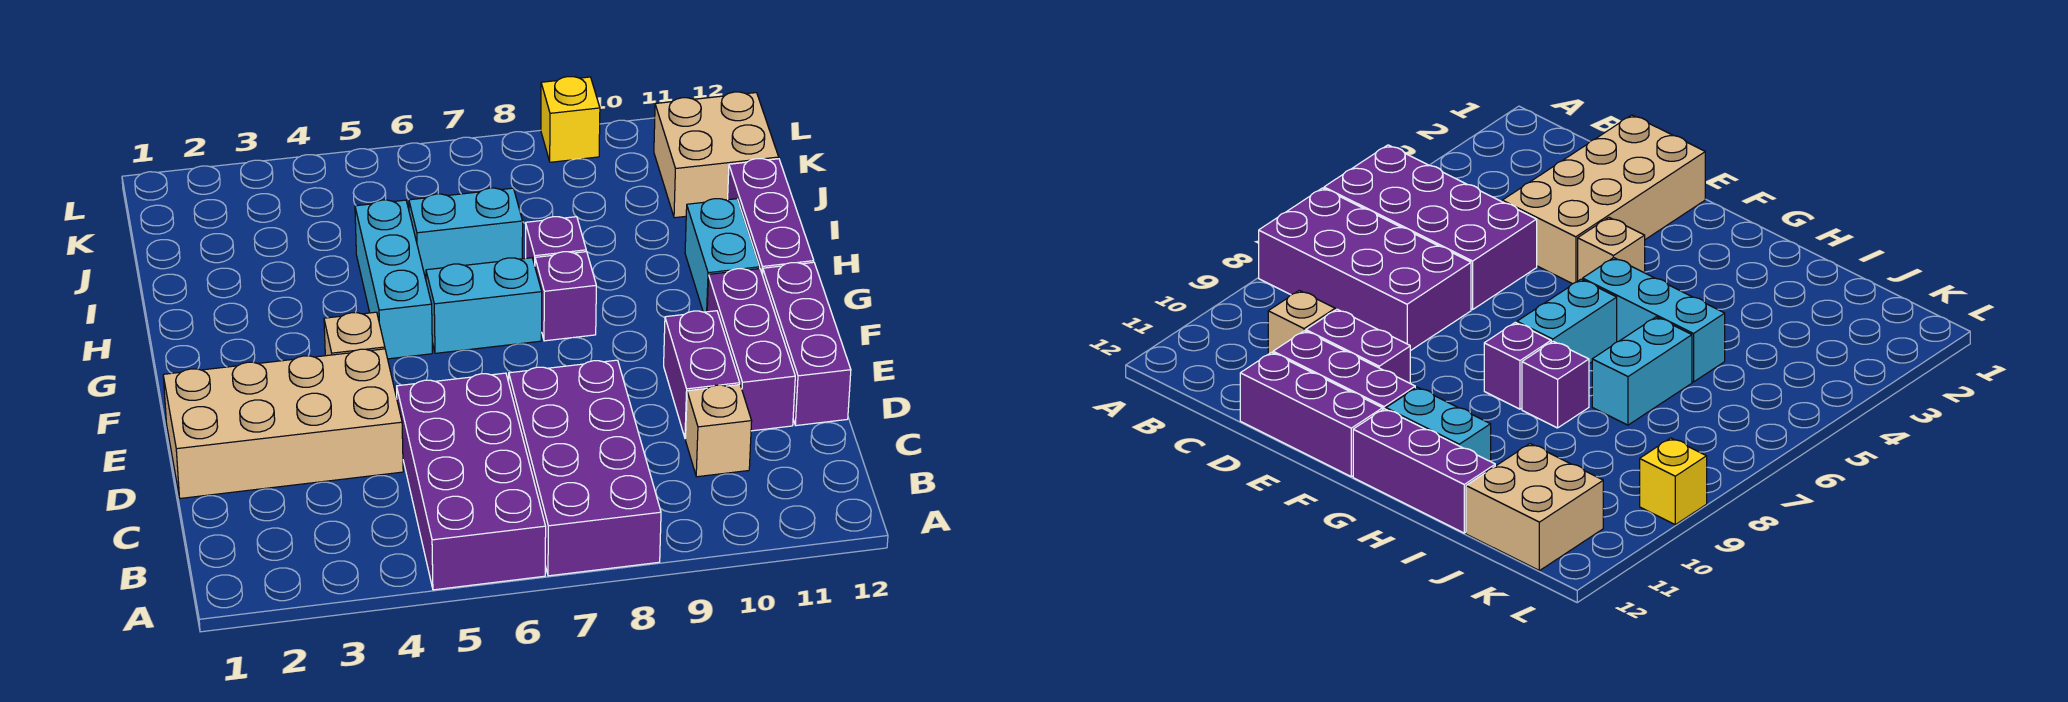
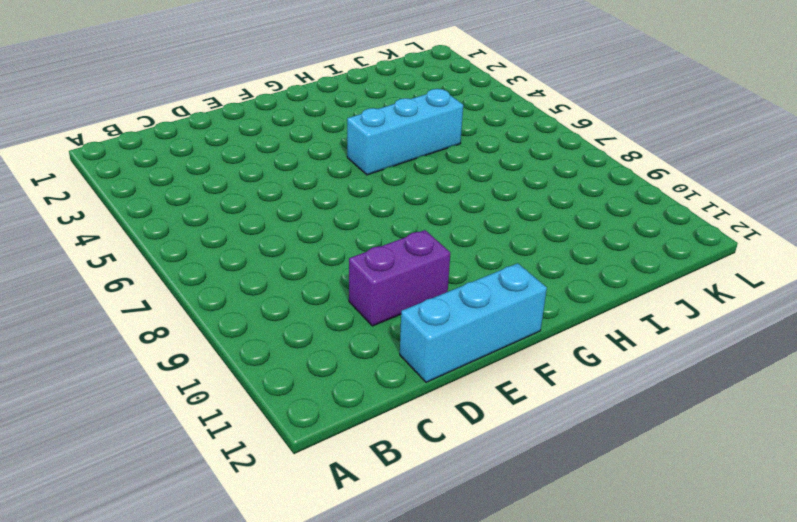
cyan brick D12:F12 level 1 -> purple brick D12:F12 level 1
none -> purple brick A5:D6 level 1
none -> purple brick A7:D8 level 1
none -> tan brick C10 level 1

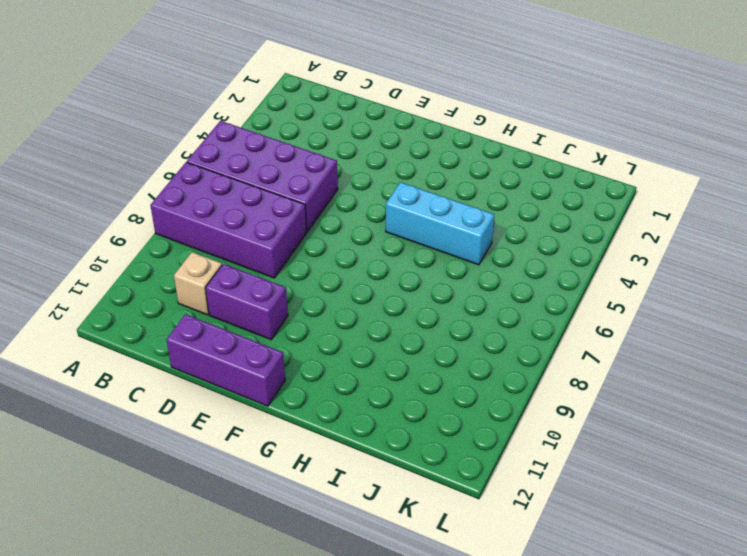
none -> tan brick D1:E4 level 1
none -> purple brick D11:F11 level 1
none -> tan brick F4 level 1

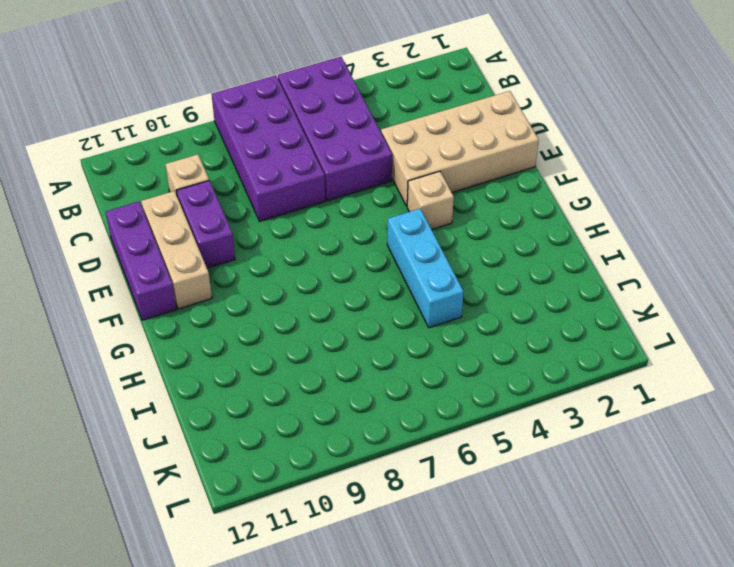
tan brick D11:F11 level 1 -> purple brick D11:F11 level 1
none -> cyan brick G6:G7 level 1
none -> purple brick G8 level 1
none -> cyan brick G11:H11 level 1

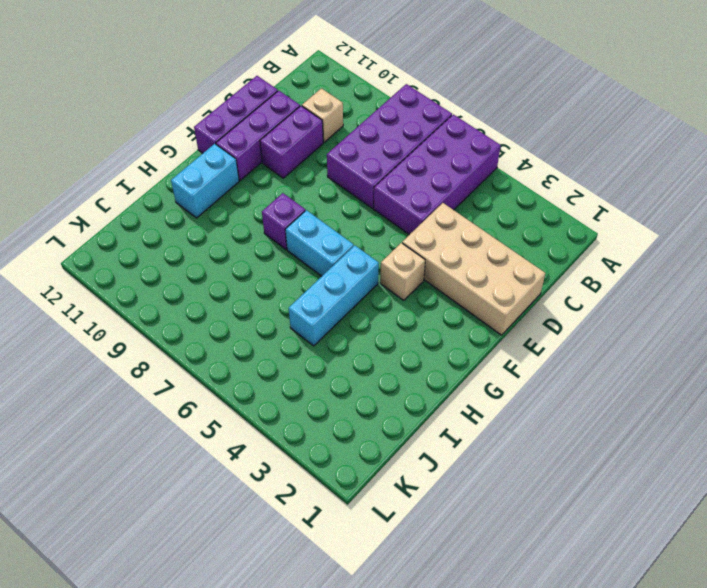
none -> purple brick G12:I12 level 1
none -> purple brick H8 level 1
none -> cyan brick I6:I7 level 1

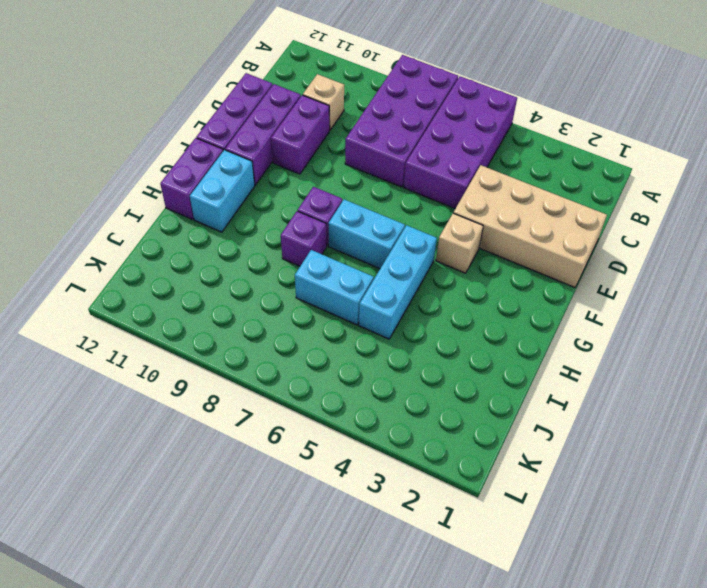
purple brick G12:H12 level 1 -> purple brick G12:I12 level 1
none -> tan brick J11:K12 level 1
none -> yellow brick L9 level 1

